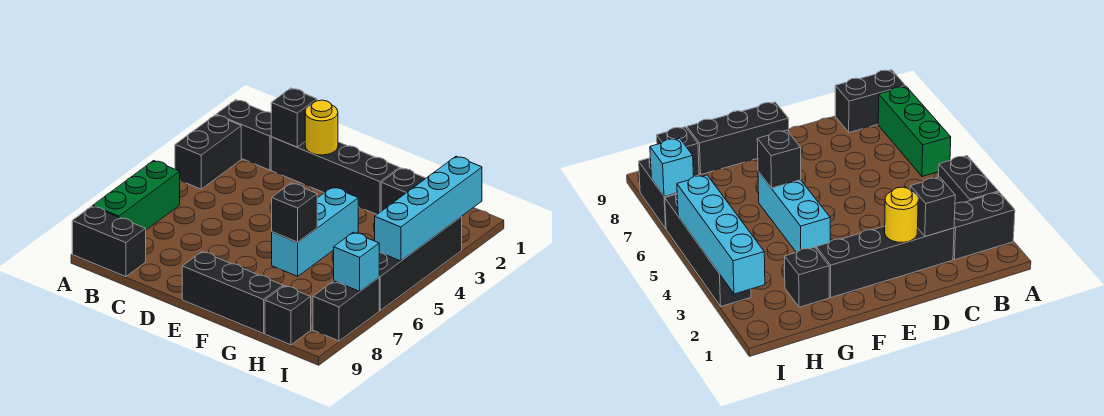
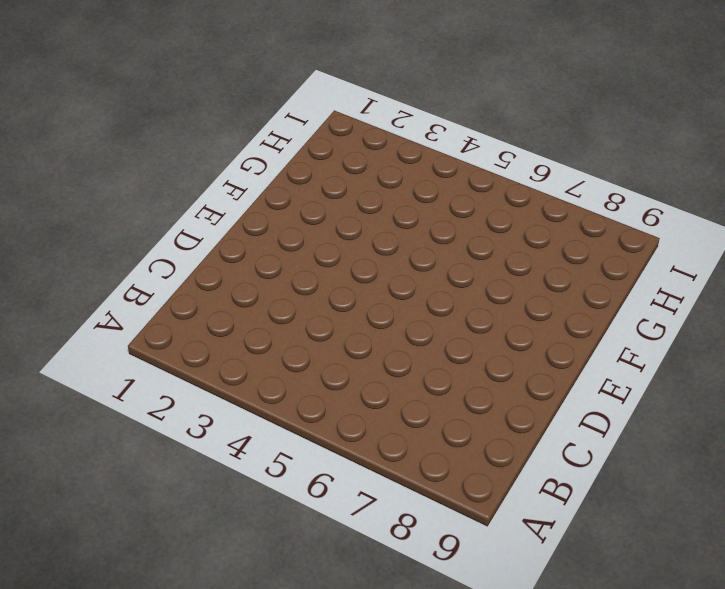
none -> black brick A2:B2 level 1
none -> black brick A3:A4 level 1
none -> green brick A6:A8 level 1

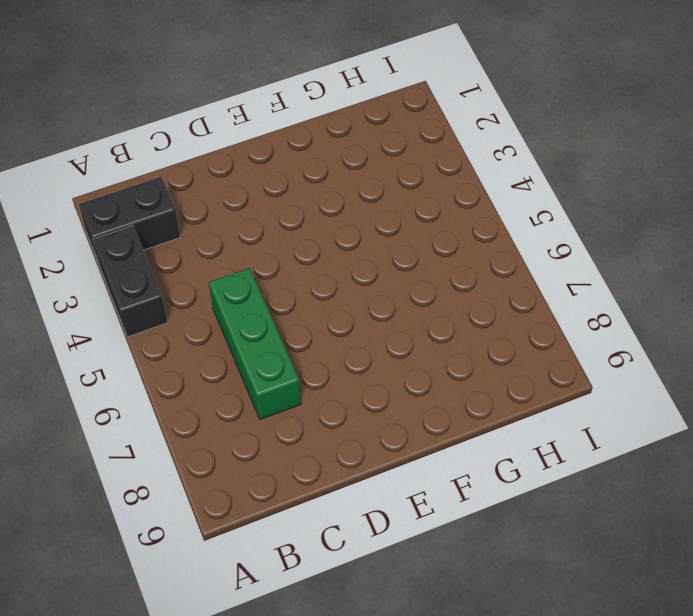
green brick C5:C7 level 1 -> green brick A6:A8 level 1
none -> black brick A9:B9 level 1
none -> black brick C2:F2 level 1
none -> black brick E9:G9 level 1

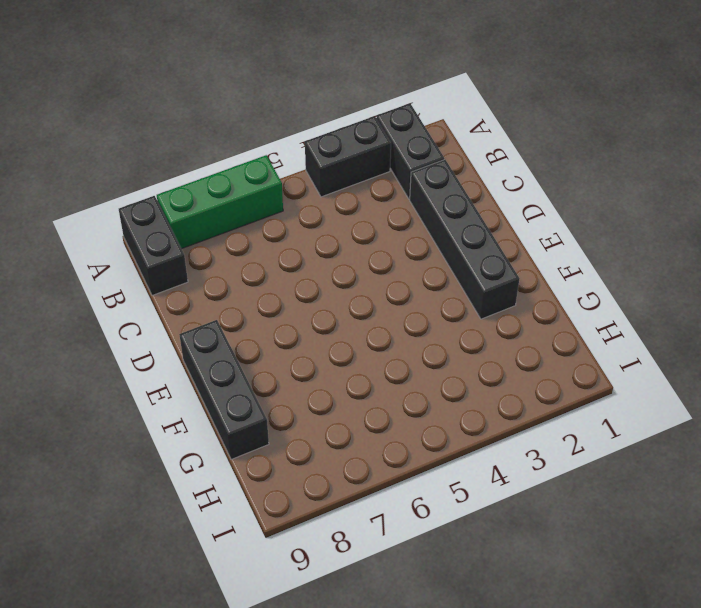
none -> cyan brick F4:F6 level 1
none -> black brick G2 level 1
none -> black brick H9 level 1

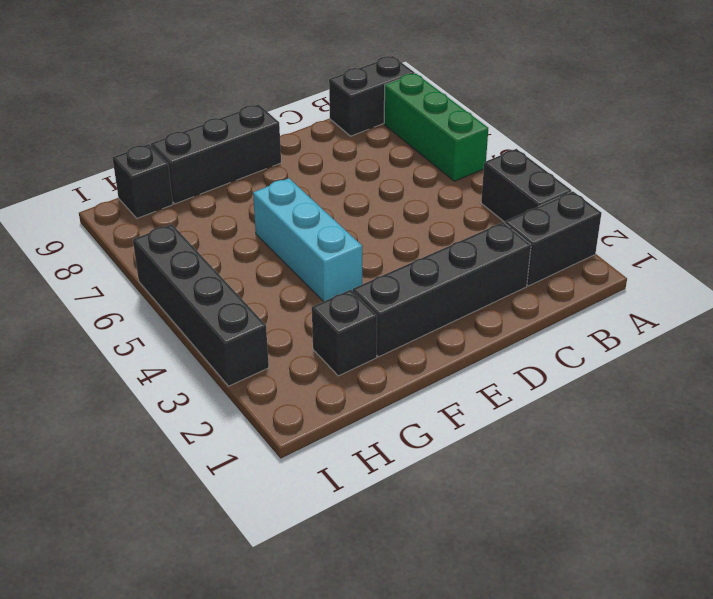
none -> black brick I7:I8 level 1
none -> black brick C2 level 2
none -> yellow round brick D2 level 2

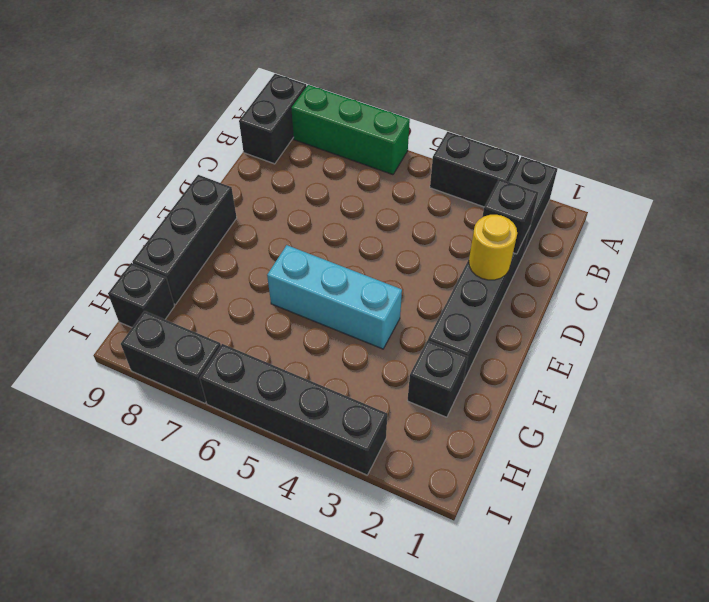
none -> black brick F6 level 2
none -> cyan brick I2:I5 level 2
none -> cyan brick I7 level 2

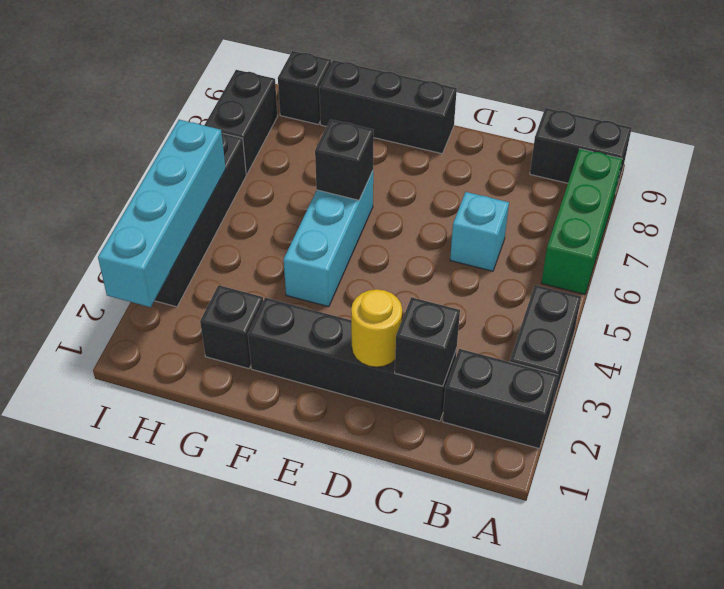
cyan brick C6 level 1 -> cyan brick I7 level 2

